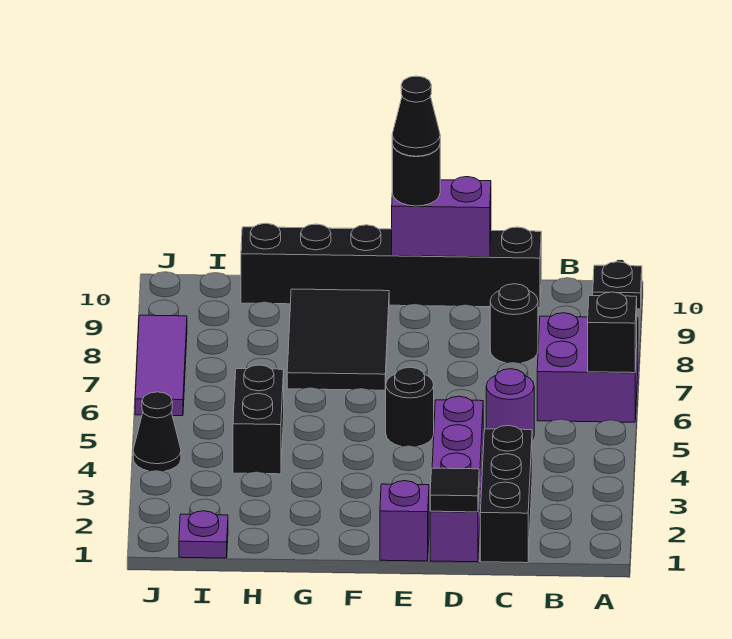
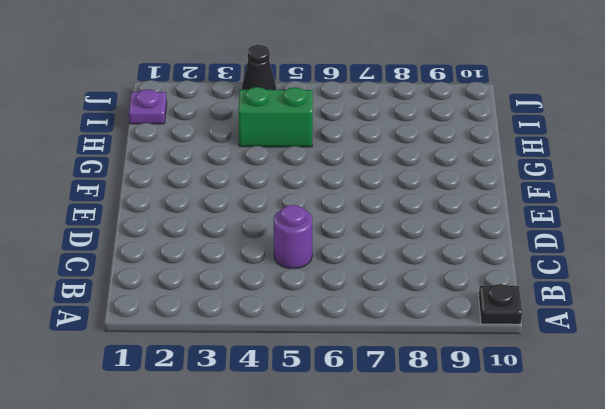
green brick H4:H5 level 1 -> black brick H4:H5 level 1
none -> purple brick A6:B7 level 1
none -> black brick C1:C3 level 1
none -> black round brick C8 level 1

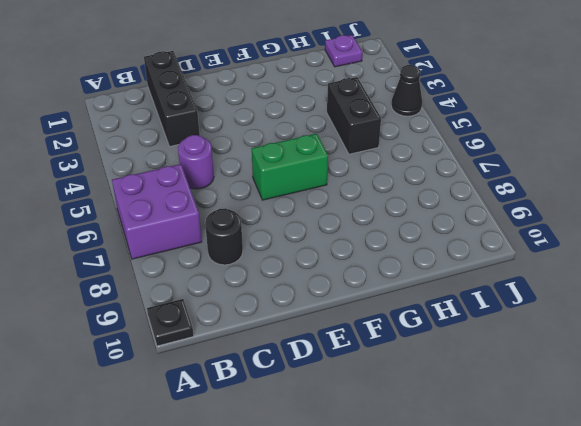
green brick E6:F6 level 1 -> none
none -> black brick C10:H10 level 1
none -> purple brick D1:D4 level 1
none -> purple brick E1 level 1

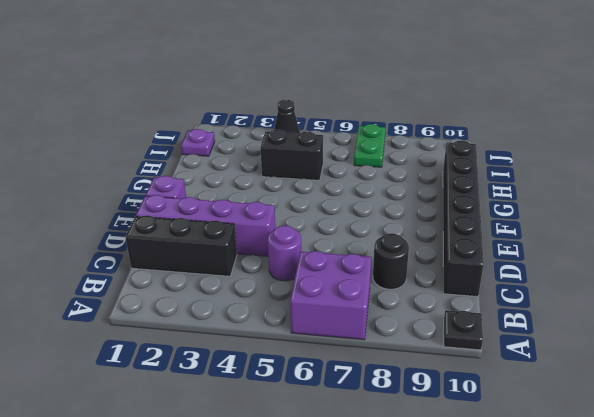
green plate I7:J7 level 1 -> purple tile J6:J8 level 1
none -> black round brick E5 level 1
none -> black tile F7:G9 level 1
none -> black brick A6 level 2

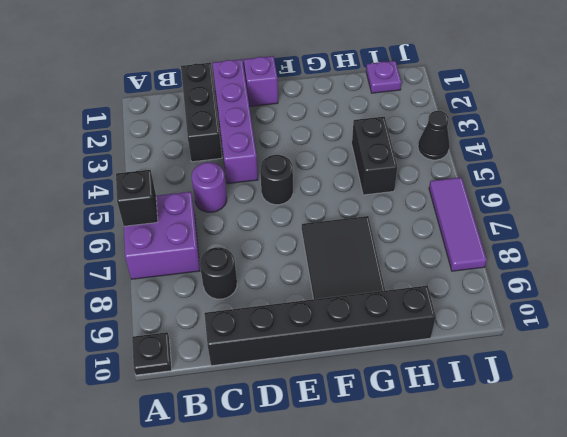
none -> black tile D1 level 2
none -> purple brick D10:E10 level 2
none -> black round brick E10 level 3

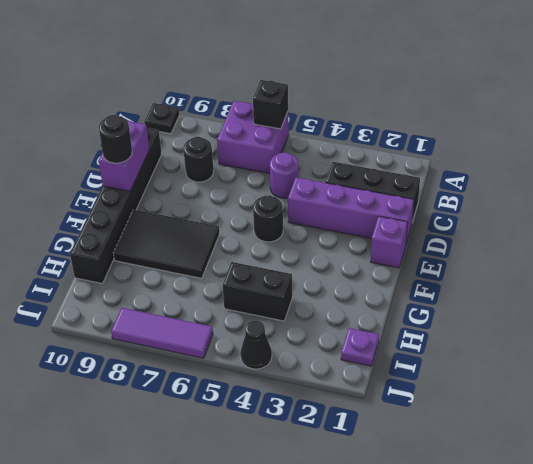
none -> black tile D1 level 2
none -> black cone E10 level 4

